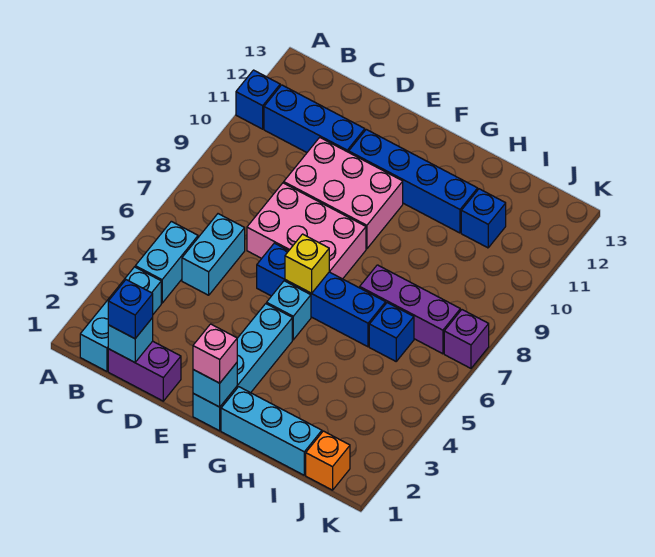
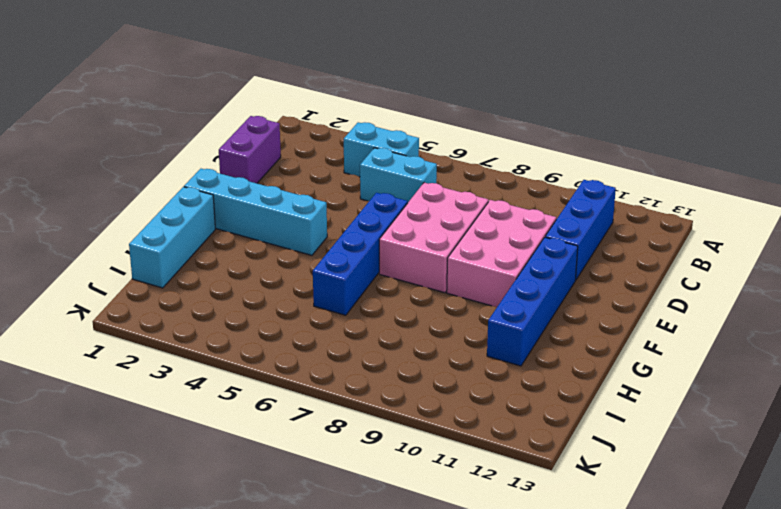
none -> blue brick A11 level 1
none -> cyan brick B1:B3 level 1
none -> cyan brick F5 level 1

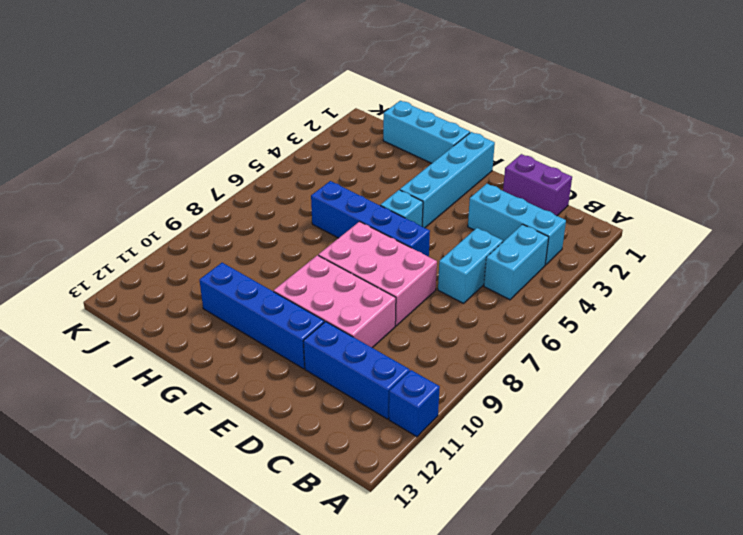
cyan brick B3:D3 level 1 -> cyan brick B1:B3 level 1
none -> purple brick H7:J7 level 1
none -> blue brick I6 level 1
none -> blue brick I11 level 1

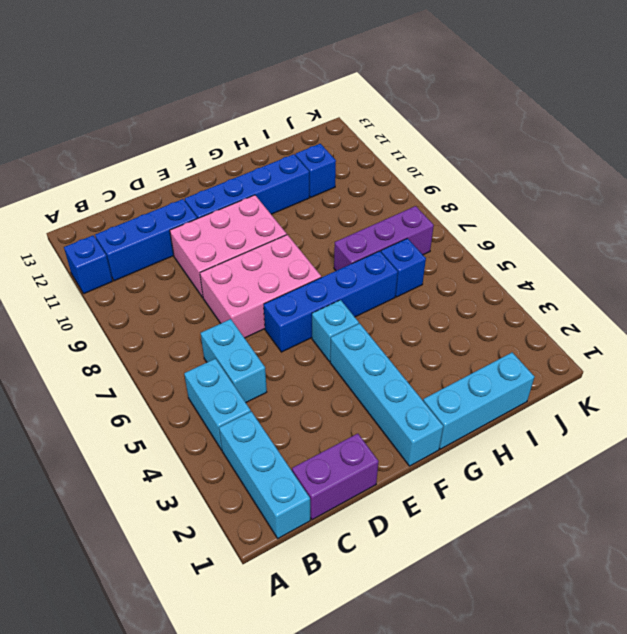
none -> orange brick J1 level 1
none -> purple brick K7 level 1
none -> cyan brick C1 level 2

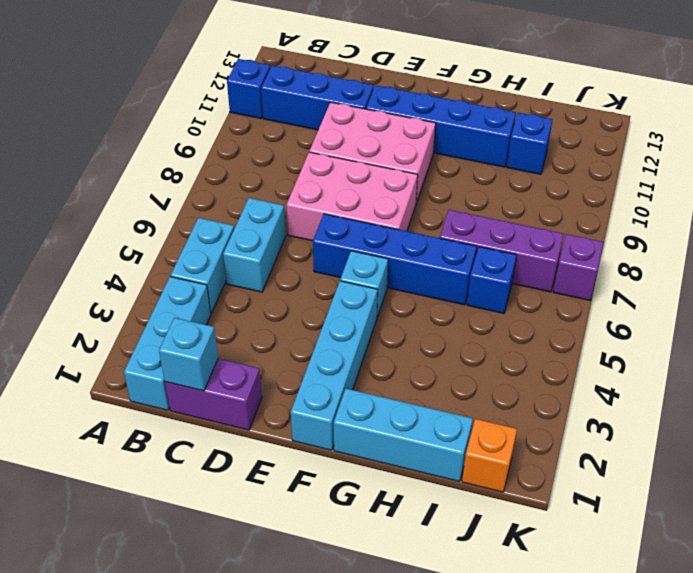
none -> cyan brick F1 level 2
none -> yellow brick F6 level 2
none -> blue brick C1 level 3

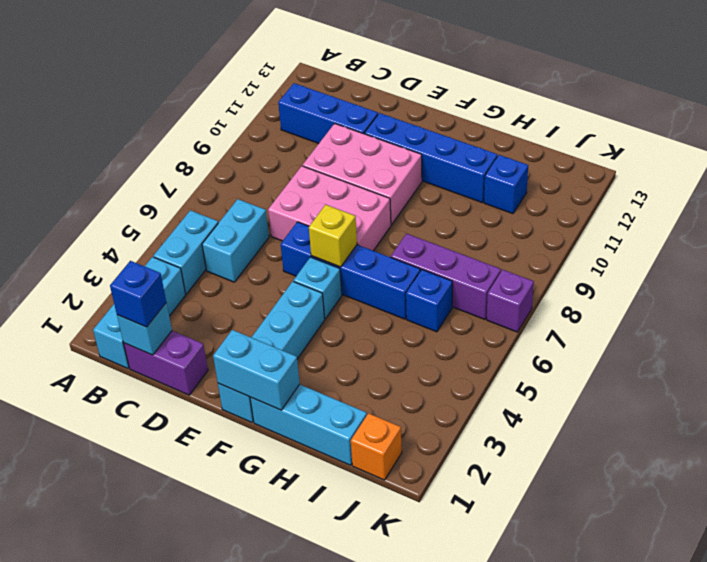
cyan brick F1:G1 level 2 -> cyan brick F1 level 2
none -> blue brick A11 level 1
none -> pink brick F1 level 3

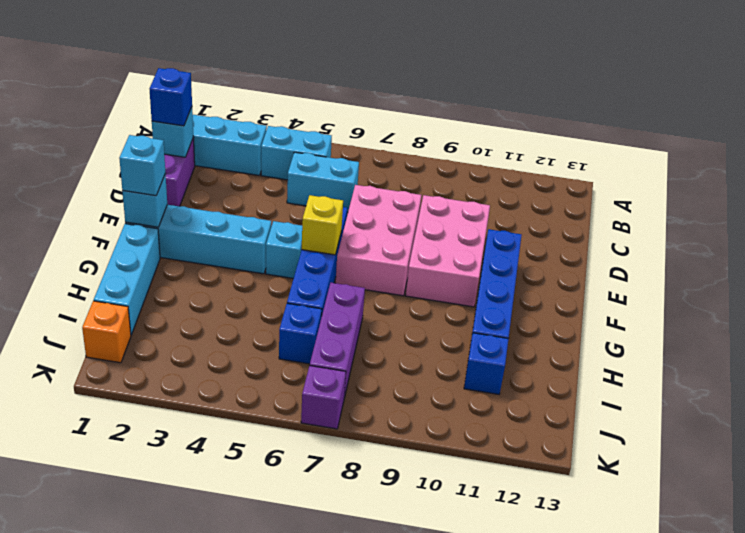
cyan brick F1 level 3 -> pink brick F1 level 3
none -> blue brick A11 level 1
none -> blue brick B11:D11 level 1

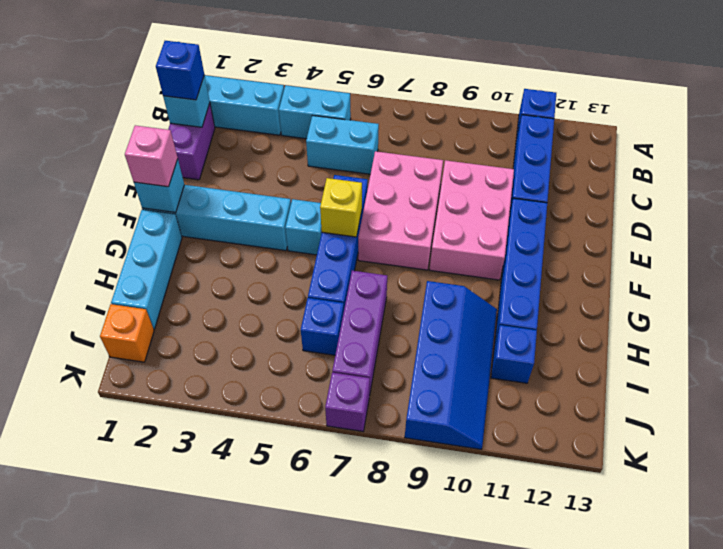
blue slope H9:K10 level 1 top 9 -> none

